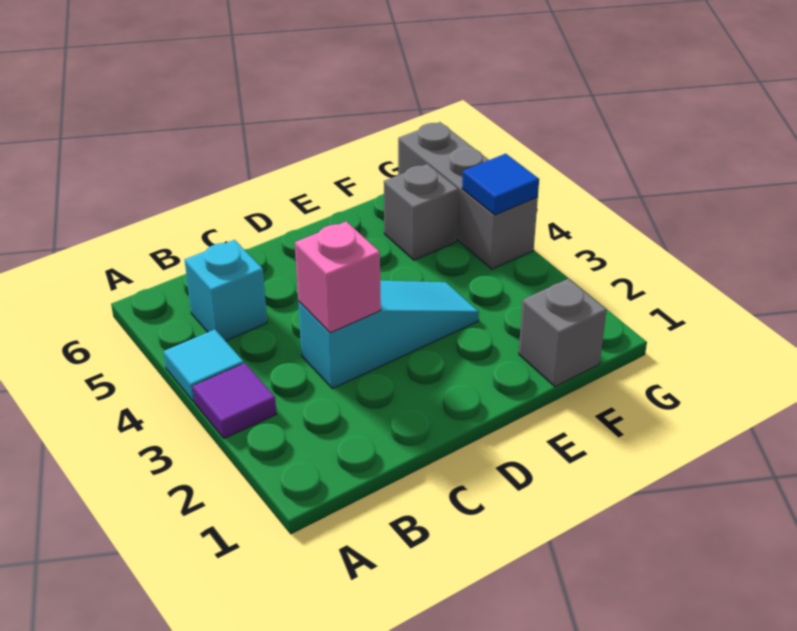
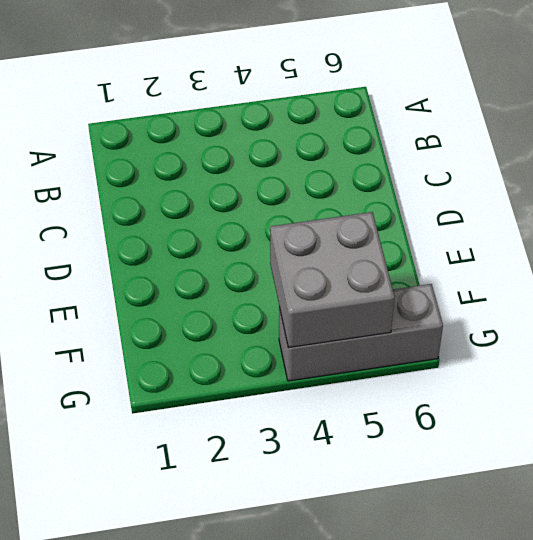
grey brick F4:G5 level 2 -> blue tile G4 level 2
none -> purple tile A3 level 1
none -> cyan tile A4 level 1

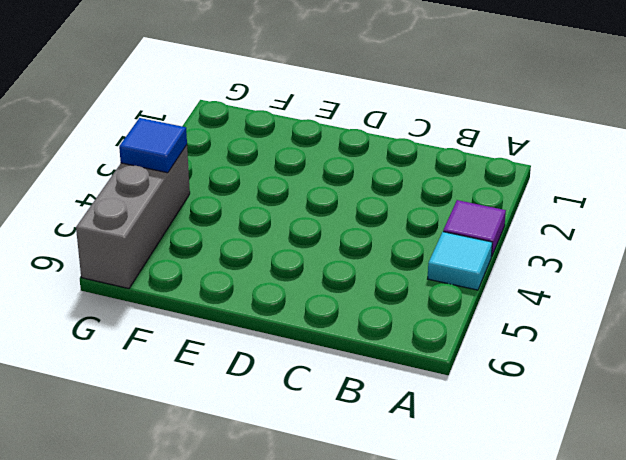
none -> cyan brick B5 level 1
none -> cyan slope C3:E3 level 1 top C

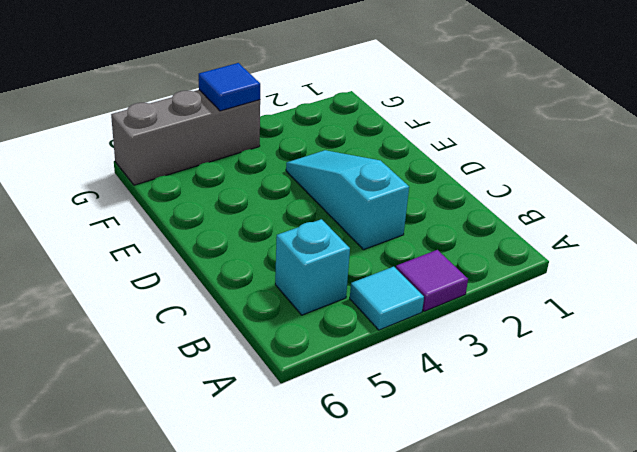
none -> grey brick F1 level 1
none -> grey brick F5 level 1

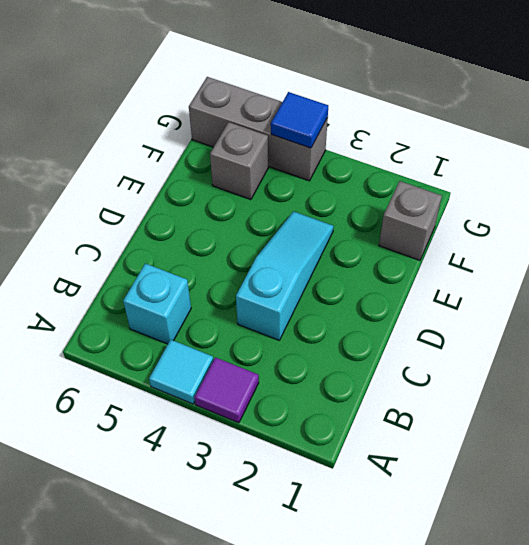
none -> pink brick C3 level 2

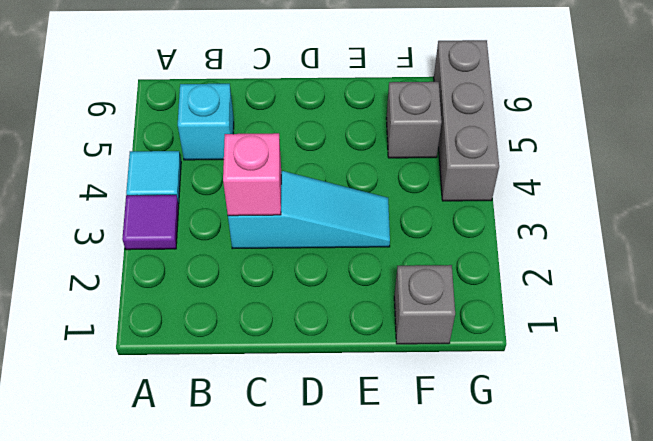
none -> blue tile G4 level 2

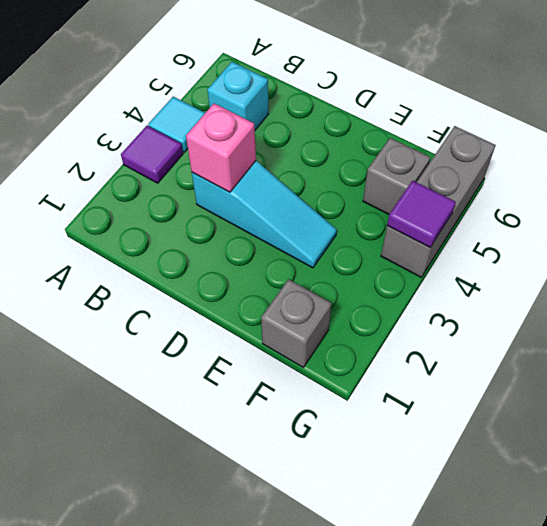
purple tile G4 level 2 -> blue tile G4 level 2

